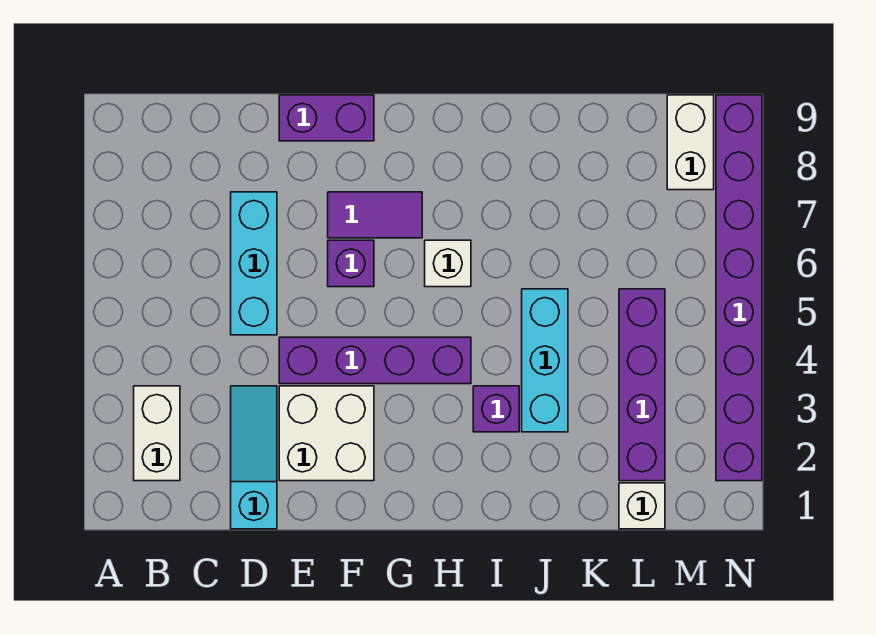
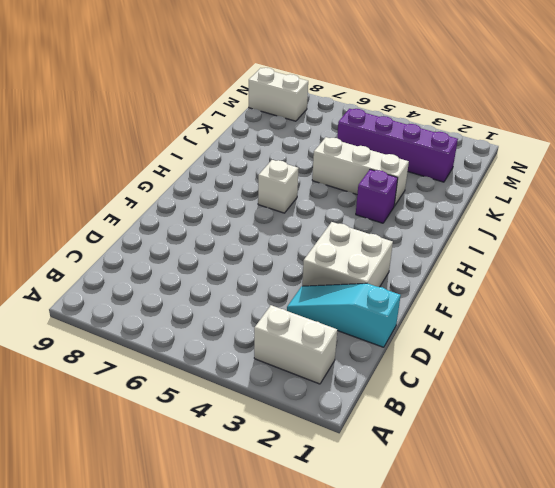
white brick J3:J5 level 1 -> cyan brick J3:J5 level 1
none -> cyan brick D5:D7 level 1
none -> purple brick E4:H4 level 1
none -> purple brick E9:F9 level 1

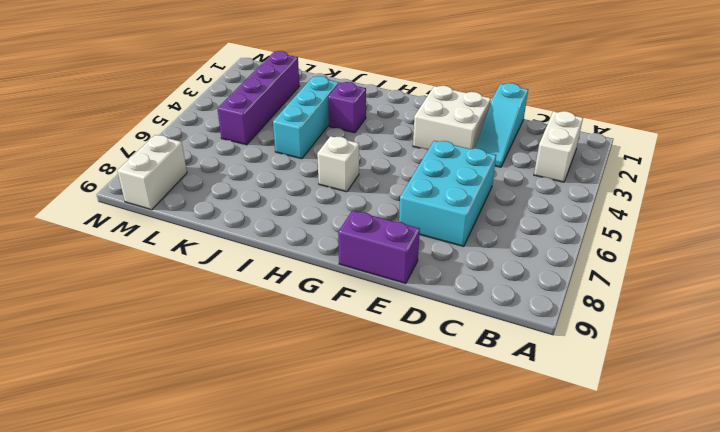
cyan brick D5:E7 level 1 -> cyan brick D5:D7 level 1
none -> purple brick E4:H4 level 1
none -> purple brick F6 level 1
none -> purple tile F7:G7 level 1

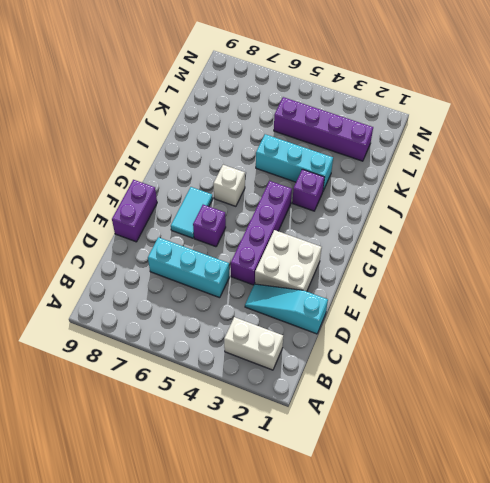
cyan tile F7:G7 level 1 -> purple tile F7:G7 level 1
none -> white brick L1 level 1
none -> white brick M8:M9 level 1
none -> purple brick N2:N9 level 1

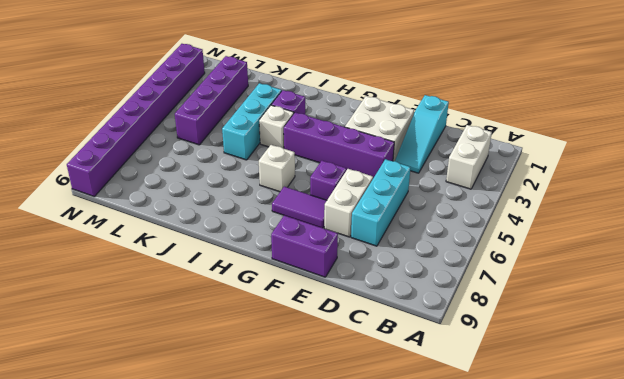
white brick E6:E7 level 1 -> white brick M8:M9 level 1
white brick I4 level 1 -> white brick L1 level 1

